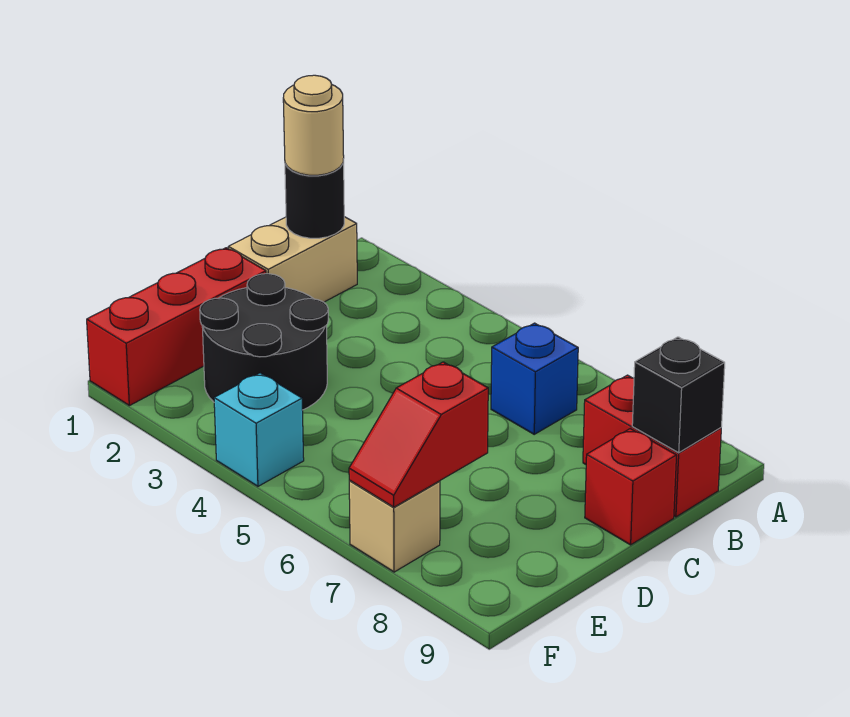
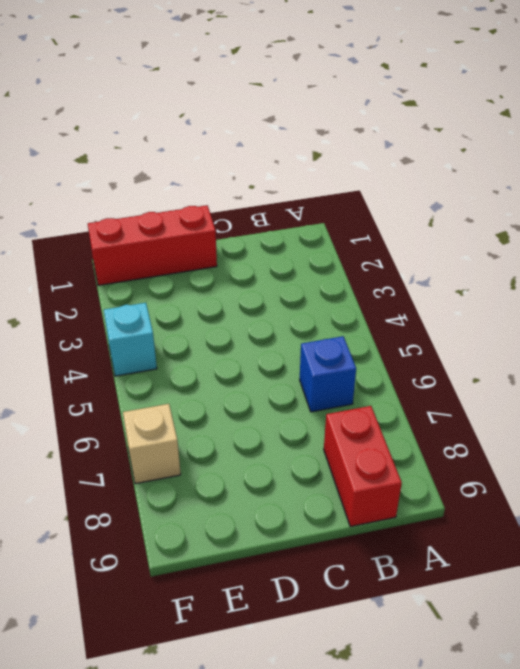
none -> tan brick B1:C1 level 1
none -> red brick C9 level 1
none -> black round brick D2:E3 level 1

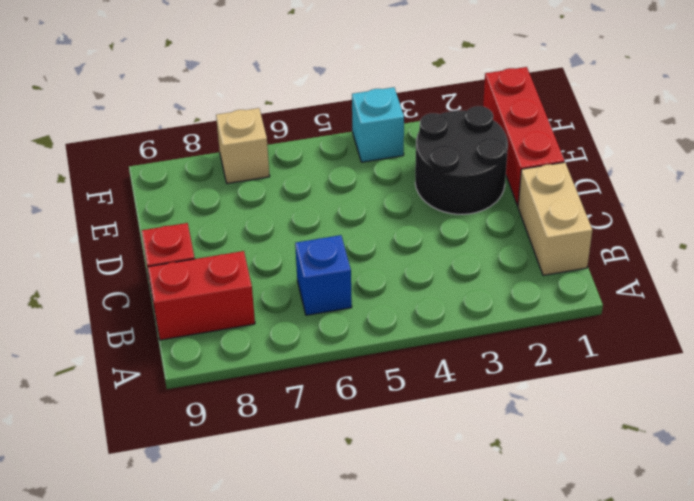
none -> black round brick B1 level 2
none -> black brick B9 level 2
none -> red slope E7:F7 level 2 top E

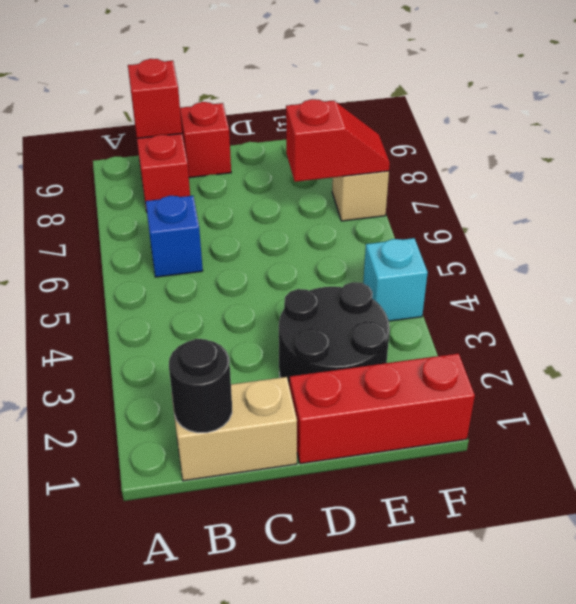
red brick B9 level 2 -> black brick B9 level 2
none -> tan round brick B1 level 3

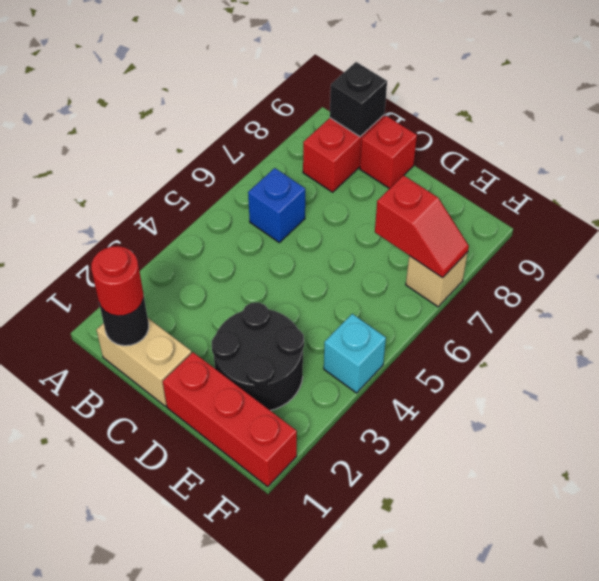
red round brick B1 level 3 -> tan round brick B1 level 3

